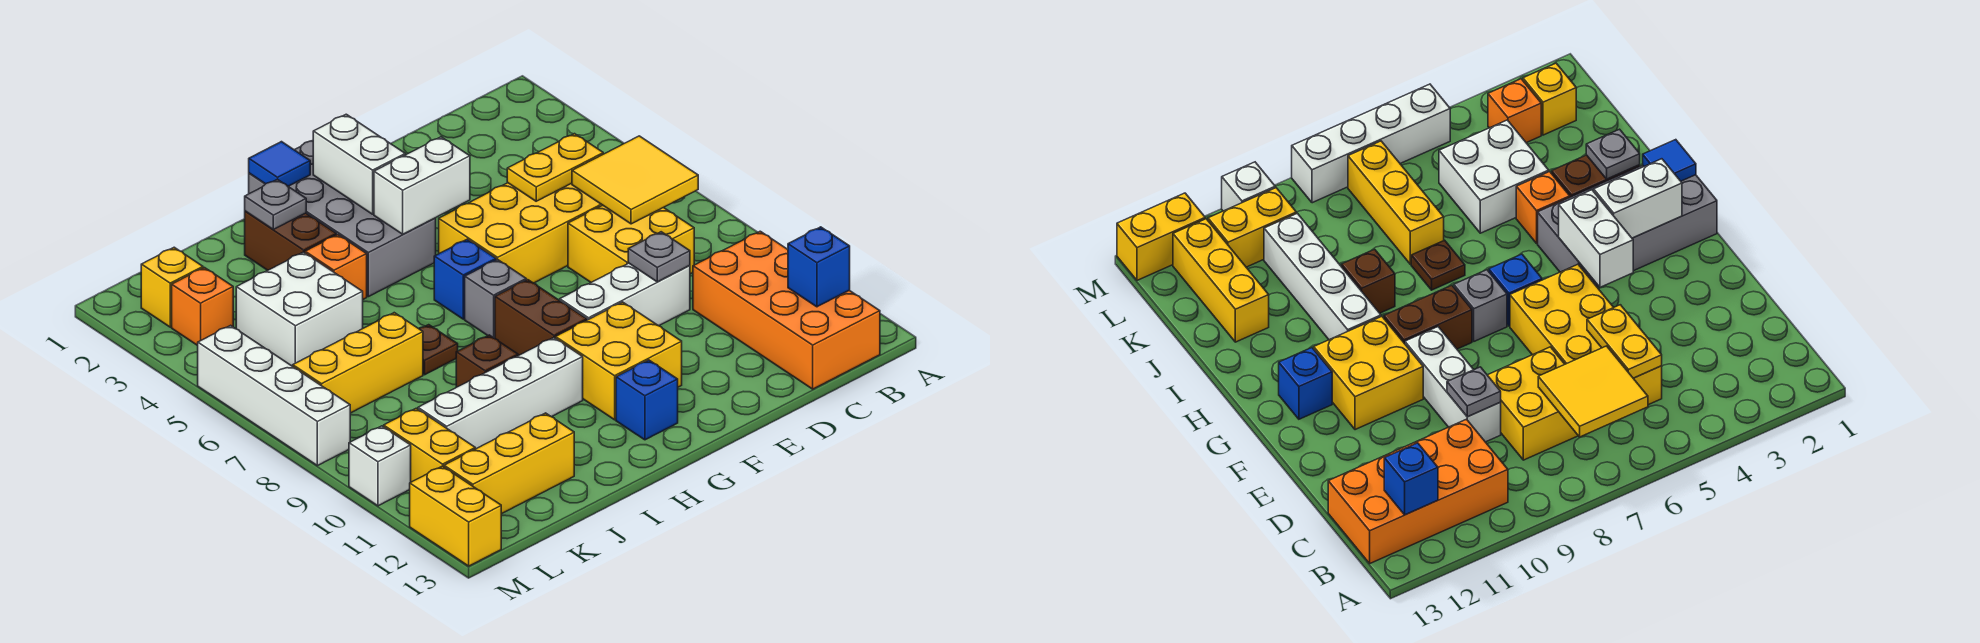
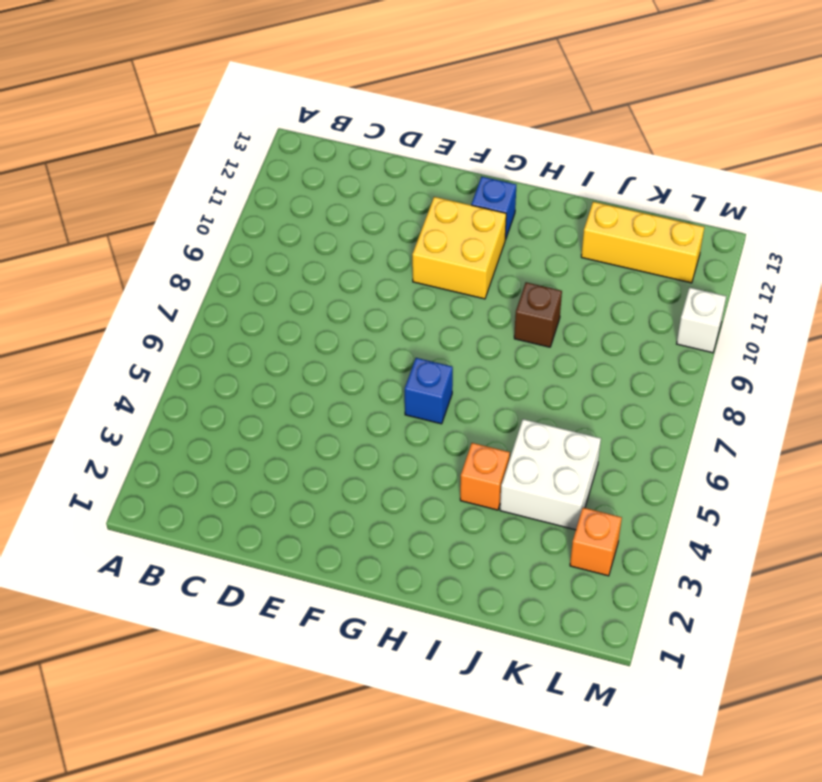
none -> orange brick B10:C13 level 1
none -> yellow brick C5:F6 level 1
none -> yellow brick C7:D8 level 1
none -> white brick D9:F9 level 1

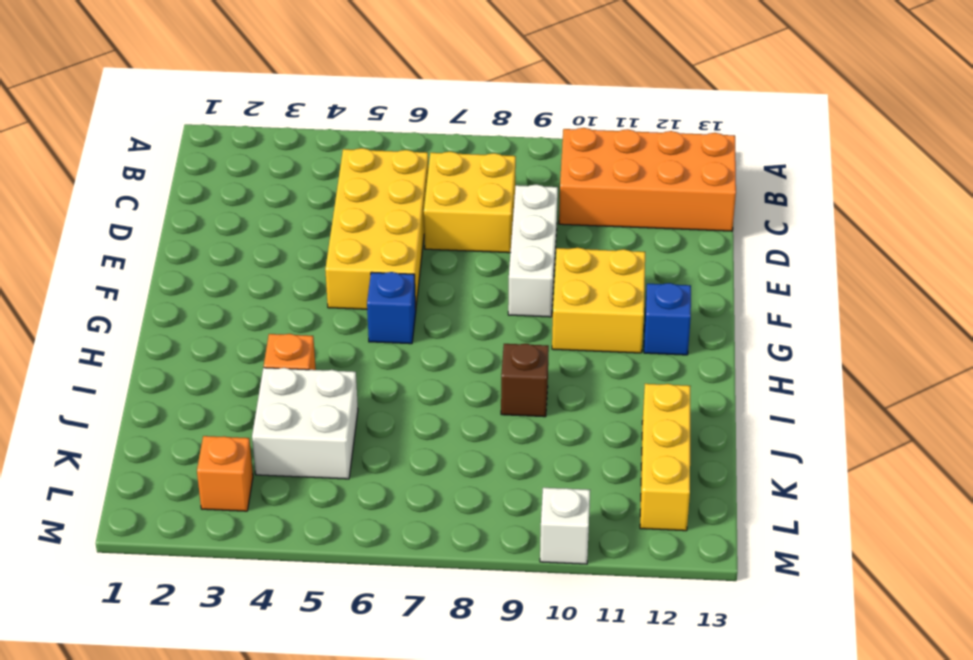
none -> grey brick G1:H4 level 1
none -> grey brick G7 level 1
none -> brown brick G8:G9 level 1
none -> white brick H10:K10 level 1

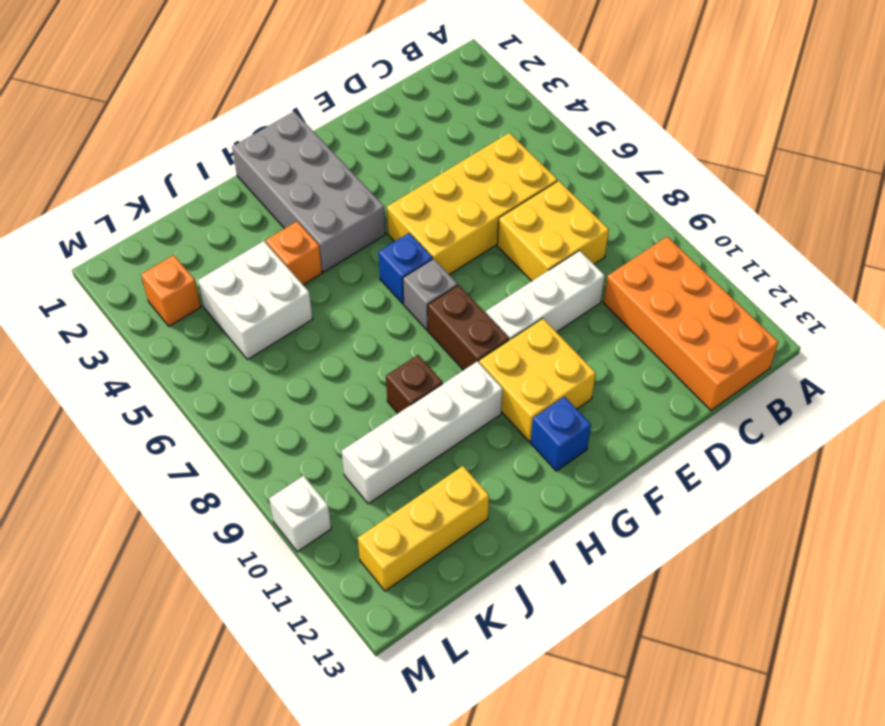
none -> brown brick I2:I3 level 1
none -> brown plate I7 level 1
none -> yellow brick J7:L7 level 1
none -> yellow brick L2 level 1

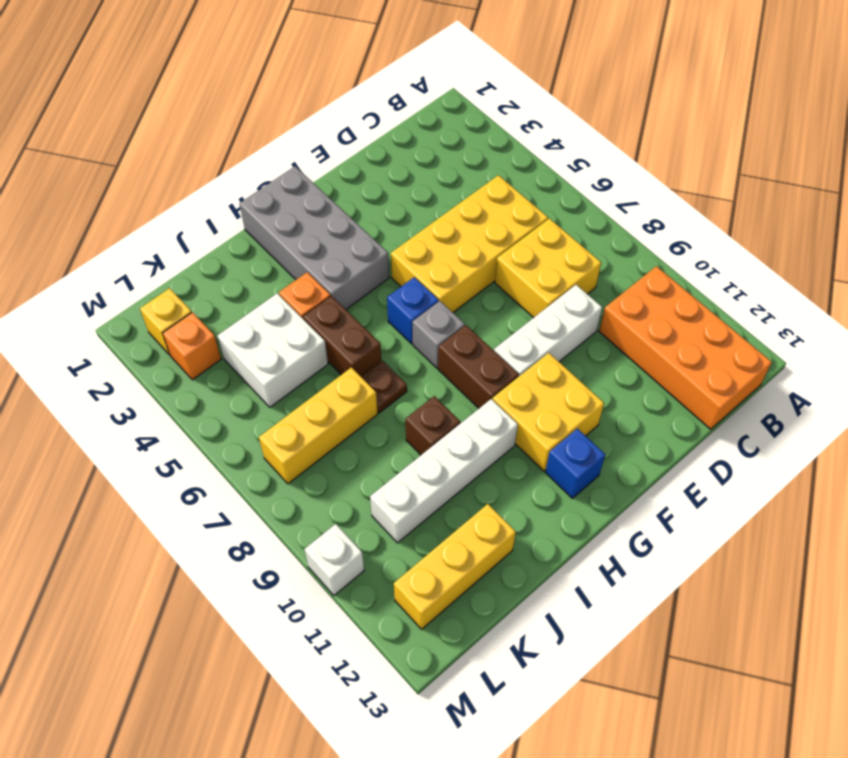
brown brick I5:I6 level 1 -> brown brick I2:I3 level 1
none -> yellow brick L10:L11 level 1
none -> white brick M5:M8 level 1
none -> yellow brick M12:M13 level 1
none -> yellow tile B6:C7 level 2

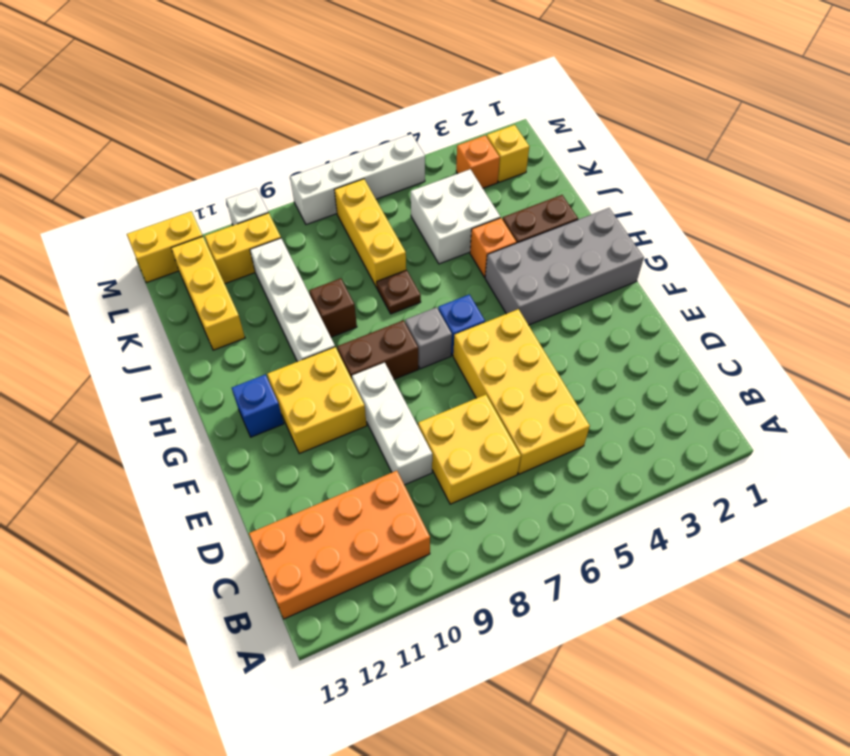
none -> yellow tile B6:C7 level 2
none -> blue brick B12 level 2
none -> yellow plate C5:D5 level 2
none -> grey plate D9 level 2

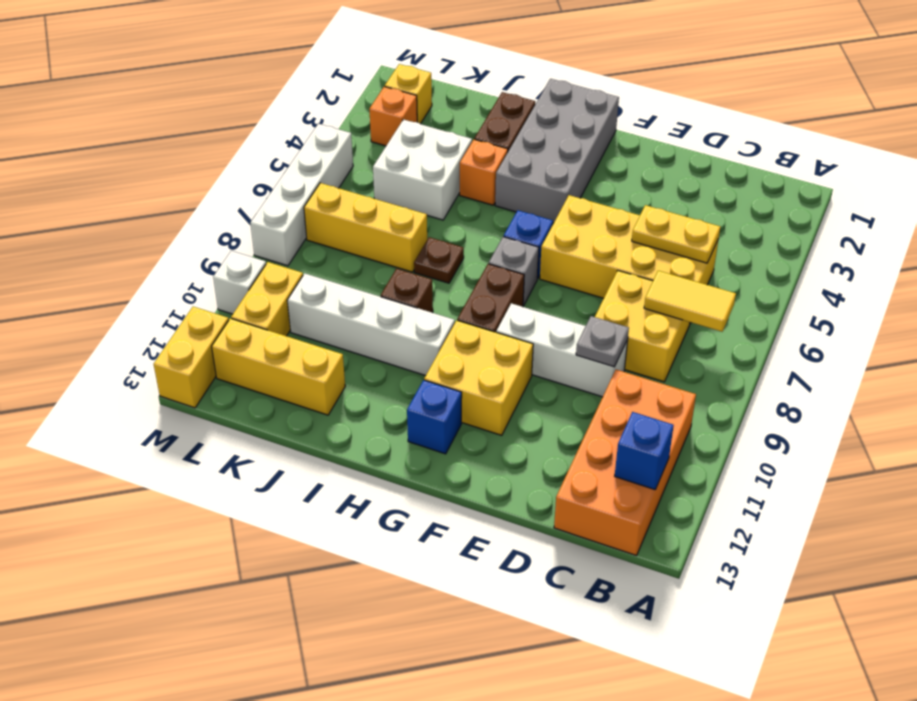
yellow tile B7:C7 level 2 -> yellow tile B6:C7 level 2
none -> white brick F4:G4 level 2
none -> white brick G2:G3 level 2
none -> blue tile H1 level 2
none -> grey plate I2 level 2

